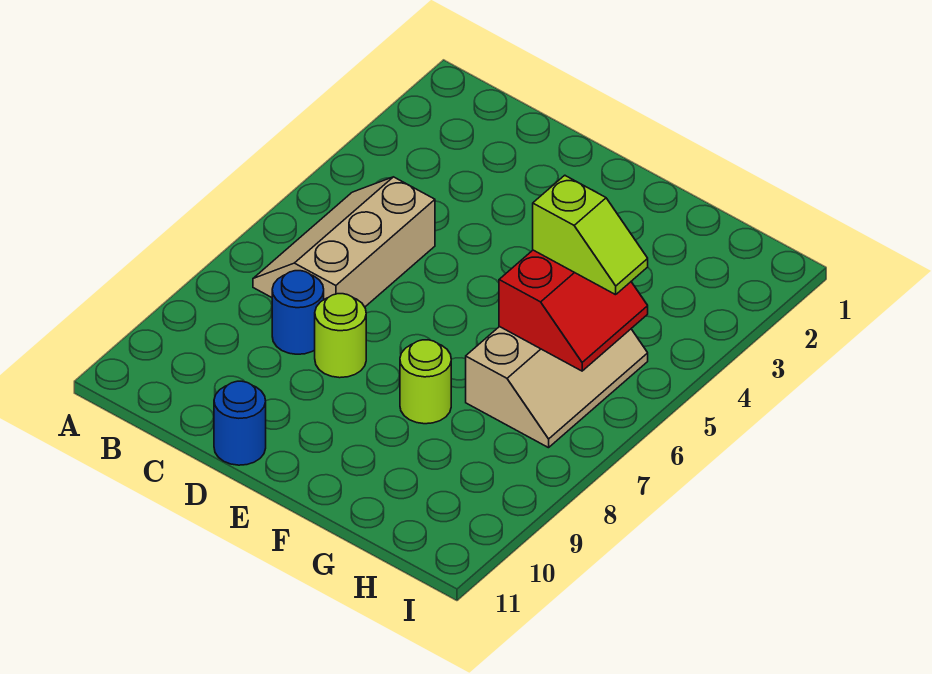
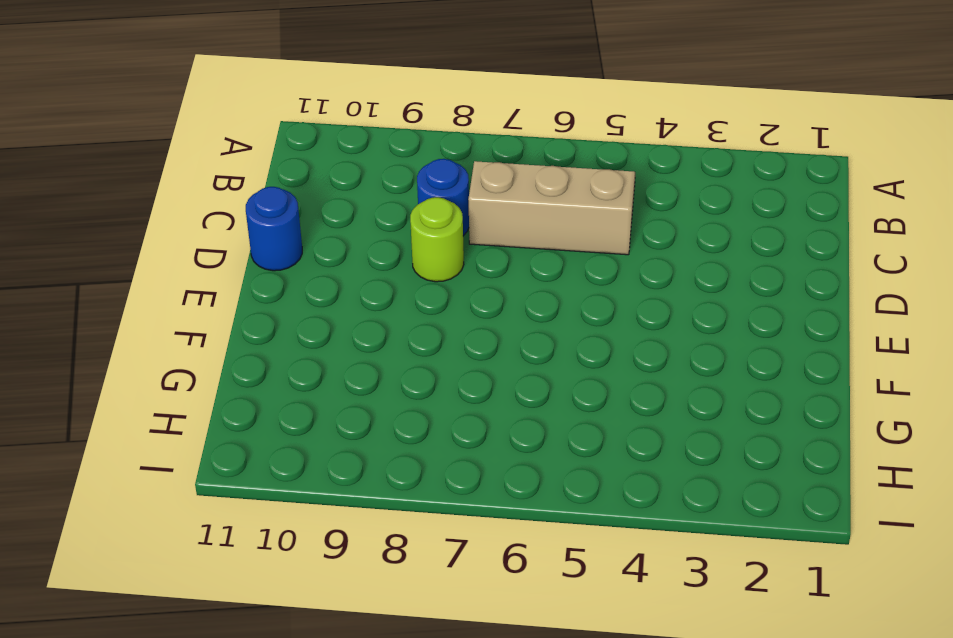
none -> lime round brick F8 level 1
none -> tan slope G5:H7 level 1 top G

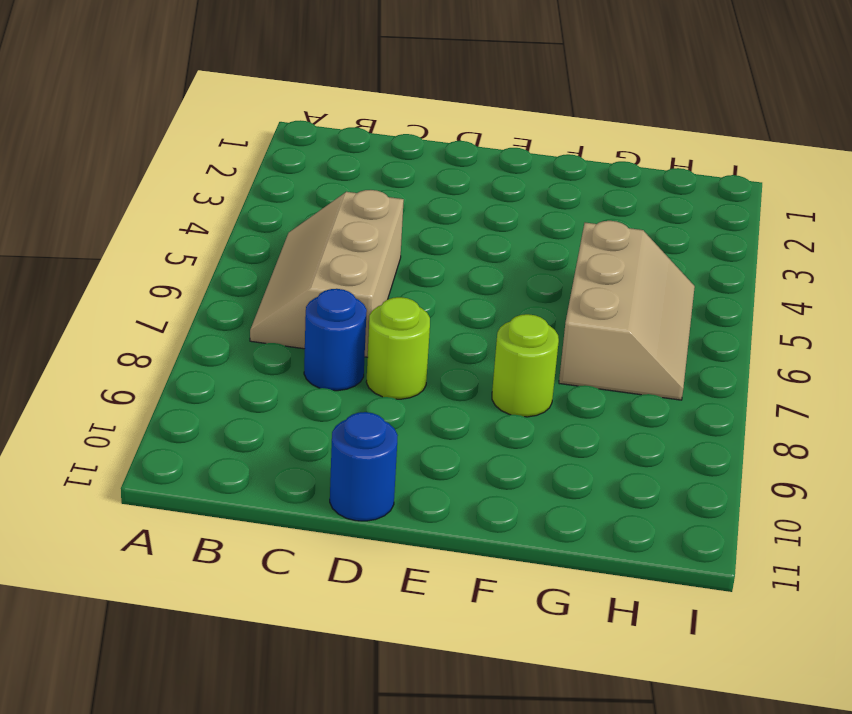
none -> red slope G5:H6 level 2 top G
none -> lime slope G5:H5 level 3 top G

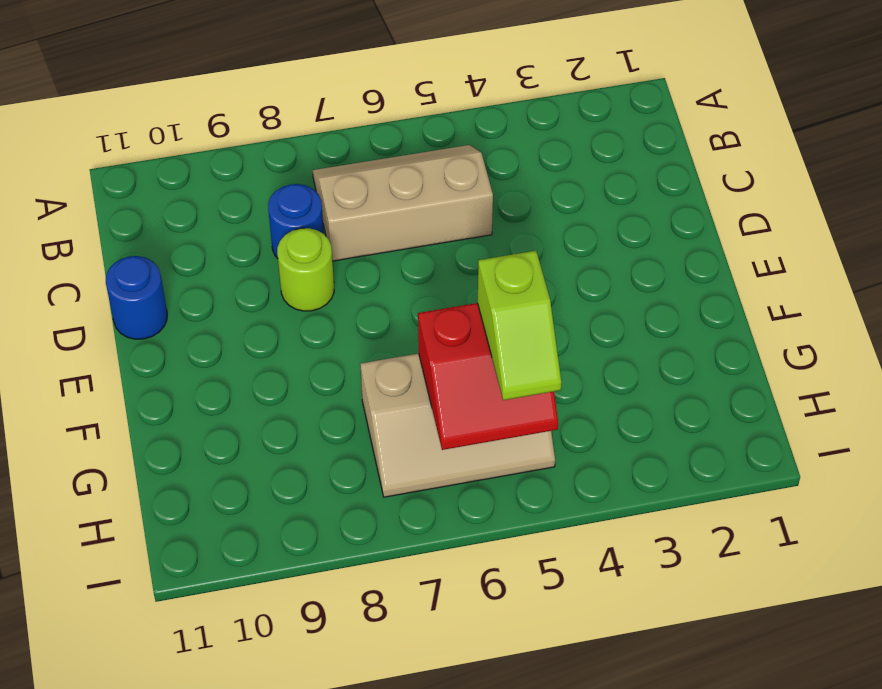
none -> lime round brick F8 level 1

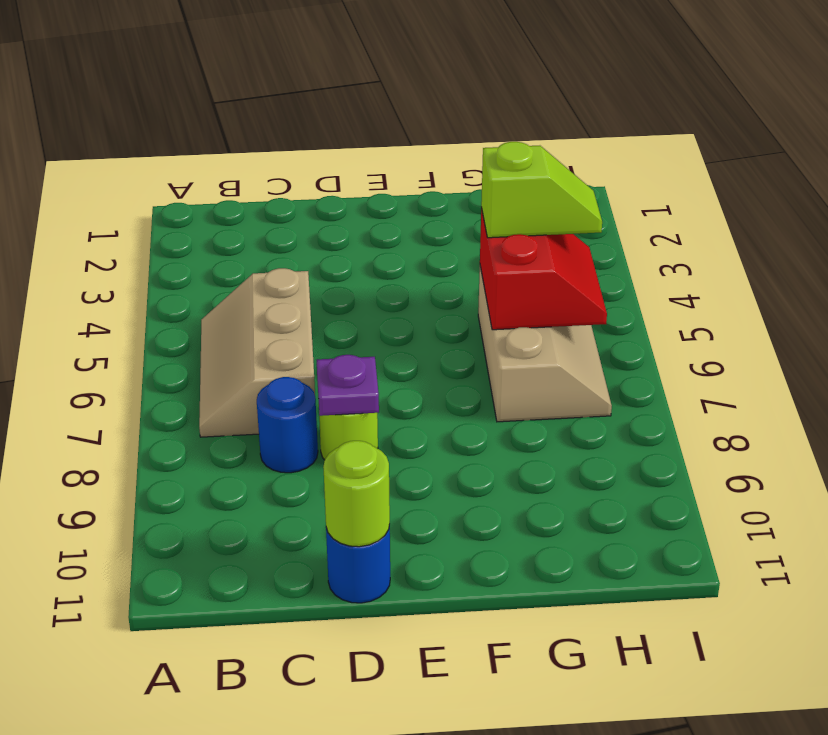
purple plate D8 level 2 -> none
lime round brick D11 level 2 -> lime round brick F8 level 1

